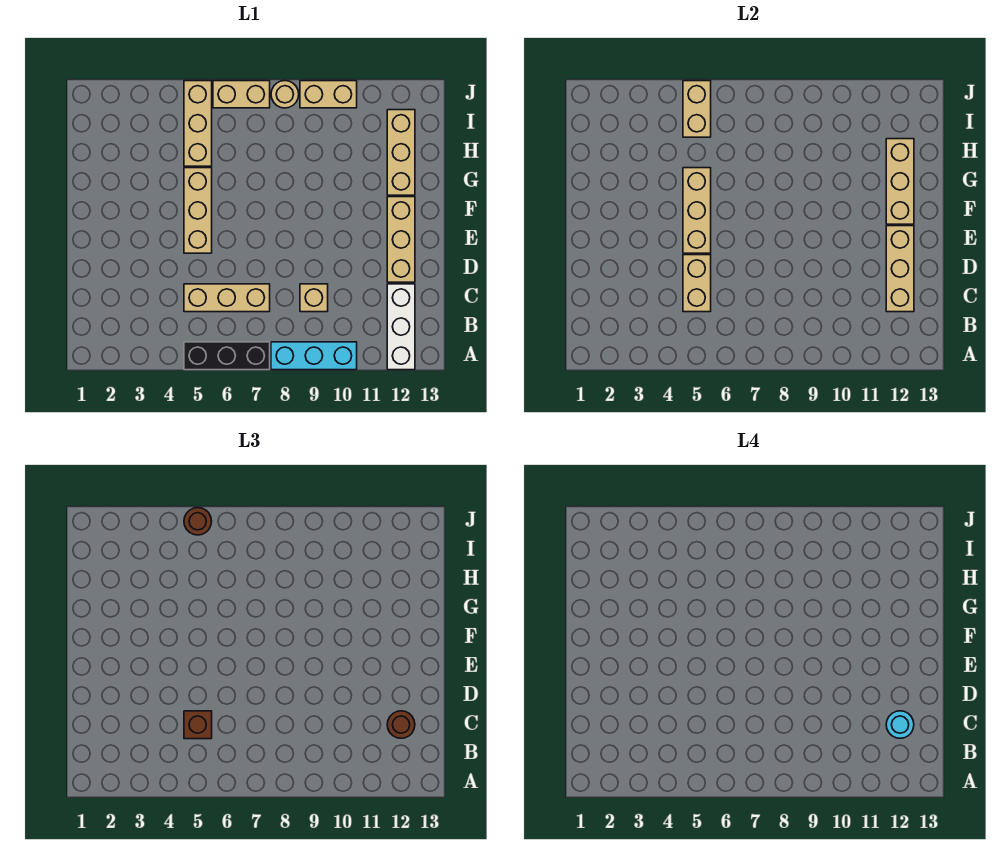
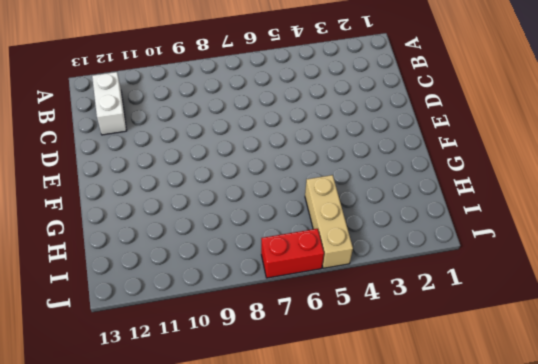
white brick B12:C12 level 1 -> white brick A12:C12 level 1
red brick J6:J7 level 1 -> tan brick J6:J7 level 1
none -> black brick A5:A7 level 1
none -> cyan brick A8:A10 level 1
none -> tan brick C5:C7 level 1

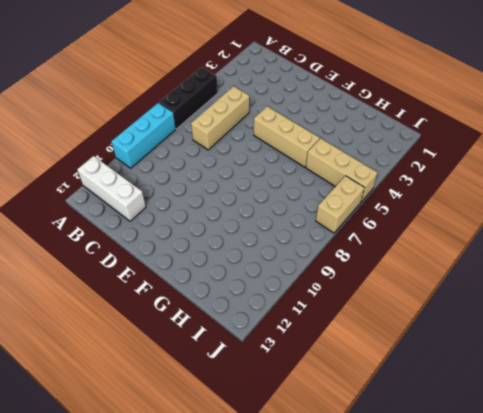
none -> tan brick C9 level 1
none -> tan brick D12:F12 level 1
none -> tan brick G12:I12 level 1

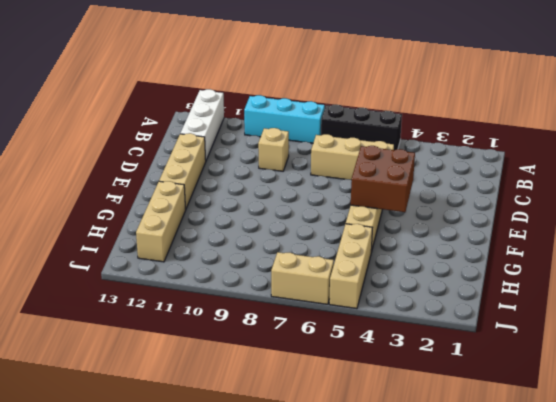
brown brick E4:F5 level 2 -> tan brick E5:G5 level 2
none -> tan round brick J8 level 1
none -> tan brick J9:J10 level 1
none -> tan brick C5:D5 level 2

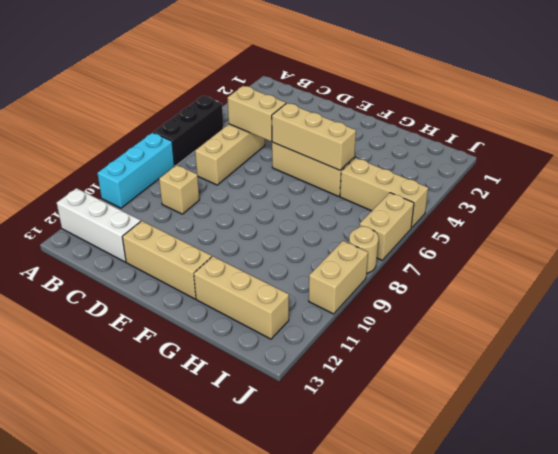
none -> tan brick C12:E12 level 2
none -> tan brick F12:H12 level 2
none -> tan brick I5:J5 level 2

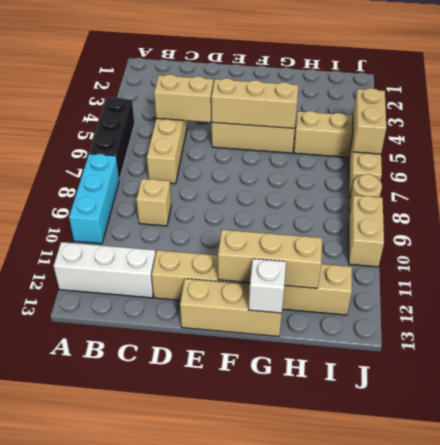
tan brick E13:G13 level 1 -> tan brick C12:E12 level 2
white brick G13 level 2 -> none
tan brick J5:J6 level 2 -> tan brick I5:J5 level 2
none -> brown brick C5 level 3
none -> brown round brick C12 level 3
none -> brown round brick J5 level 3

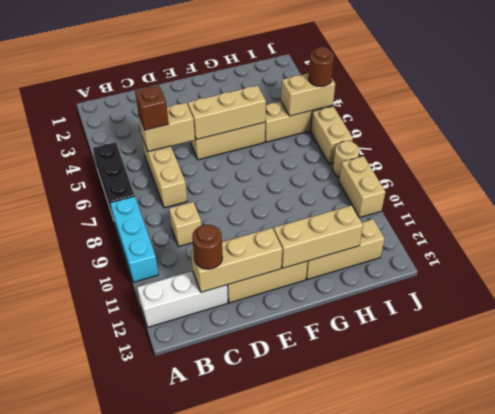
none -> cyan round brick C12 level 4

